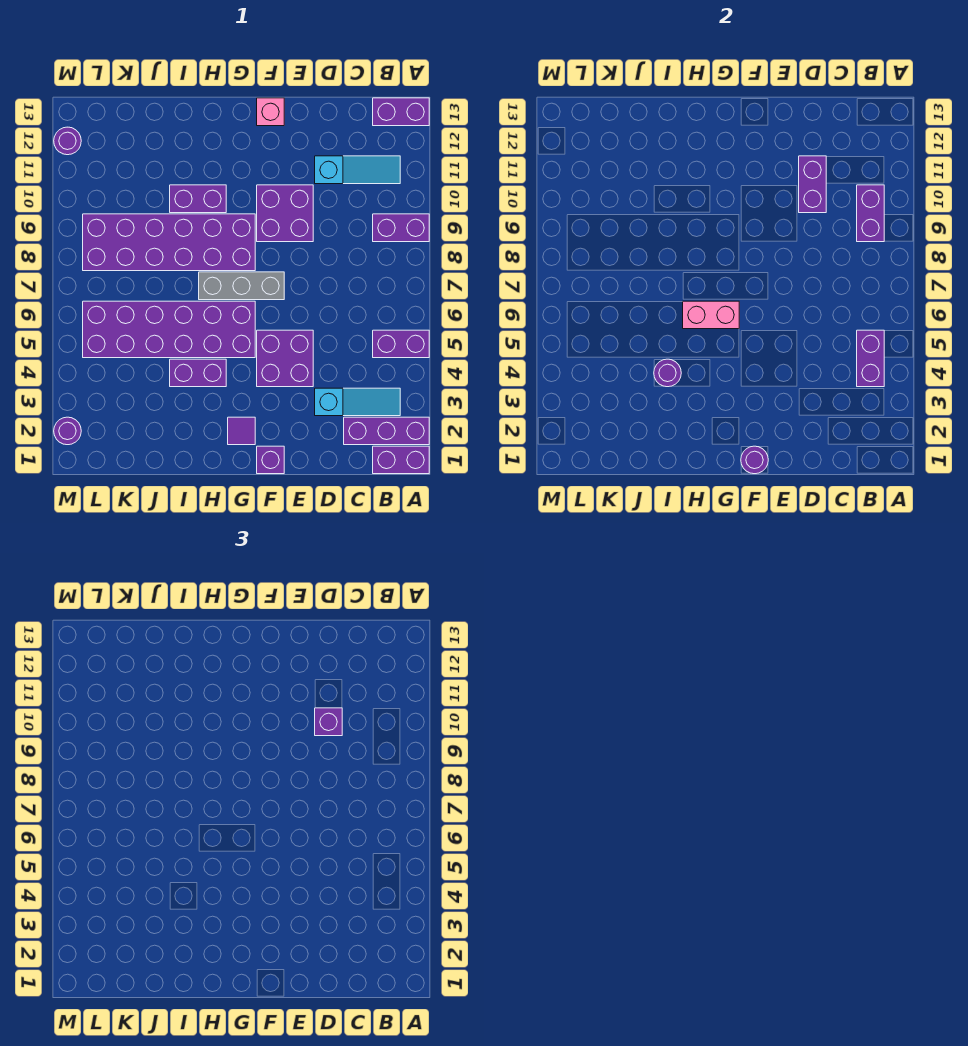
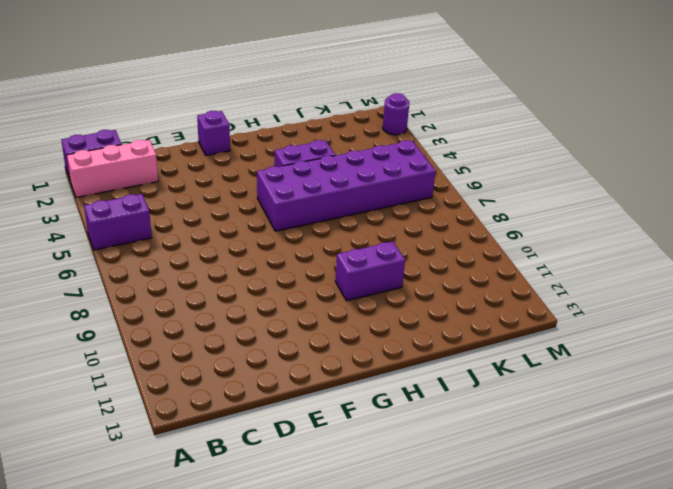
pink brick A2:C2 level 1 -> purple brick A2:C2 level 1
none -> purple brick A9:B9 level 1
none -> purple brick A13:B13 level 1
none -> cyan slope B3:D3 level 1 top D

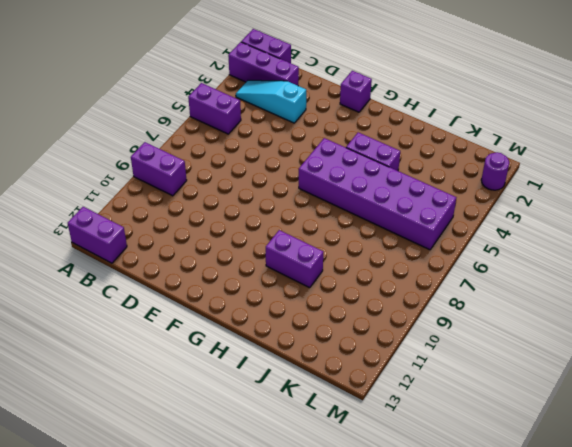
none -> cyan slope B11:D11 level 1 top D
none -> purple brick E4:F5 level 1
none -> purple brick E9:F10 level 1

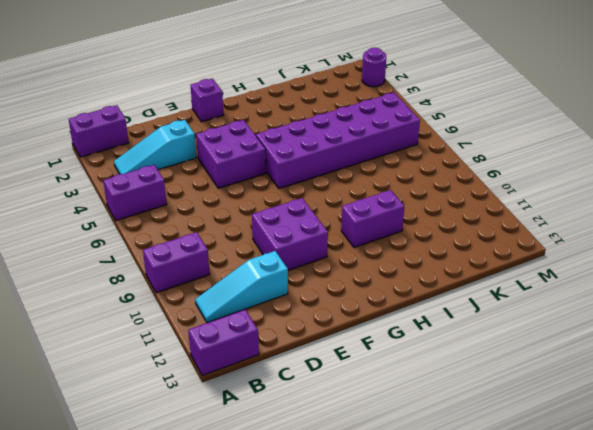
none -> purple brick A2:C2 level 1
none -> grey brick F7:H7 level 1
none -> pink brick F13 level 1

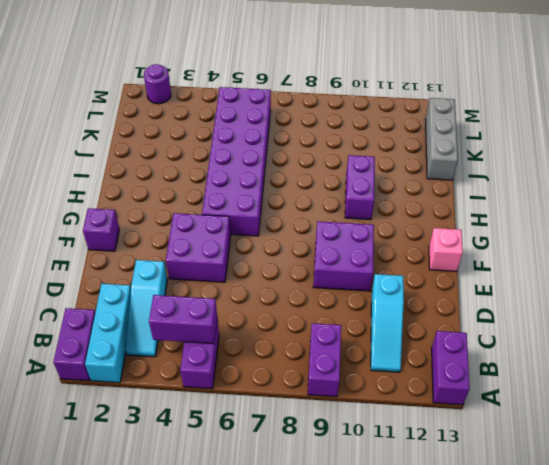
cyan brick A2:C2 level 1 -> purple brick A2:C2 level 1
grey brick J13:L13 level 1 -> grey brick F7:H7 level 1
none -> purple tile G2 level 1
none -> purple brick G8:L9 level 1
none -> purple brick H4:I4 level 1

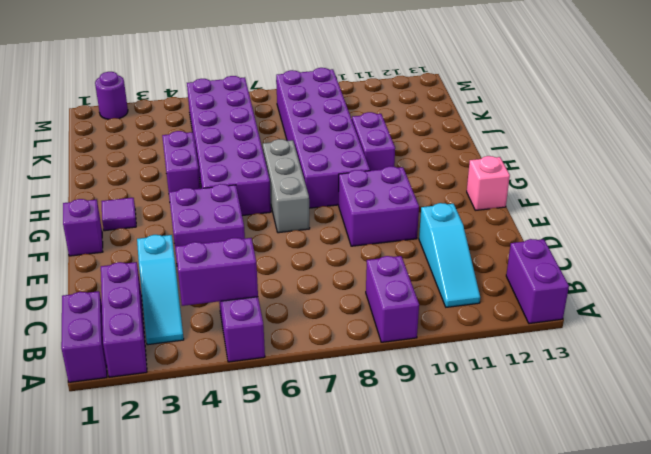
none -> purple round brick M12 level 1
none -> purple brick B9:B10 level 2
none -> purple brick D10:D11 level 2

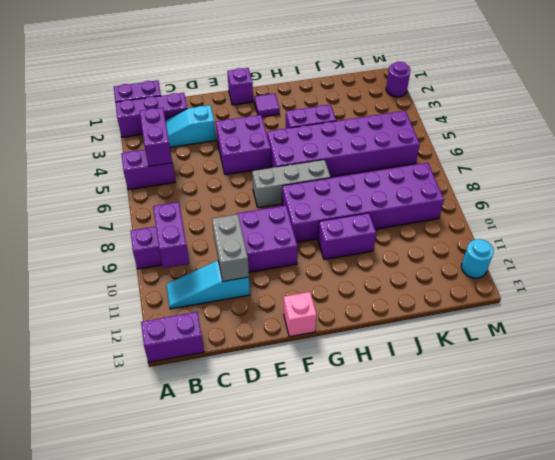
grey brick D10:D11 level 2 -> purple brick D10:D11 level 2
cyan round brick M12 level 1 -> purple round brick M12 level 1
none -> purple round brick F1 level 2
none -> pink brick G6:H6 level 2
none -> purple round brick I4 level 2

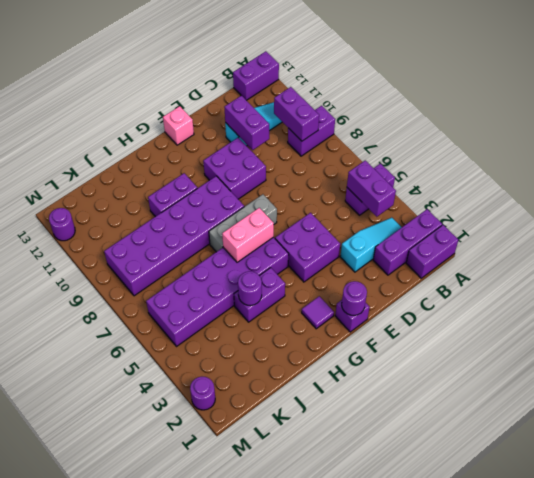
none -> purple brick D10 level 3

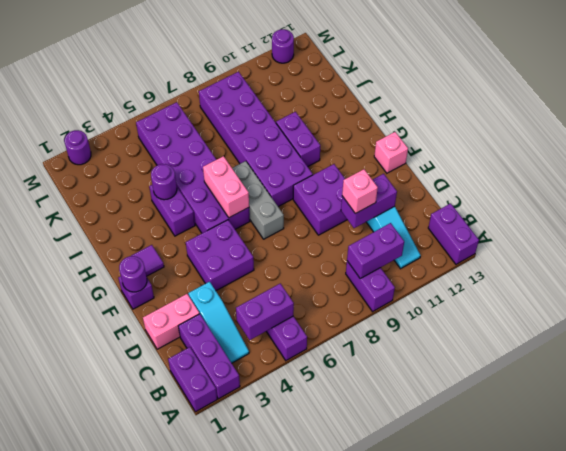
pink brick D1:D2 level 1 -> none
pink brick D10 level 3 -> purple brick D10 level 3

